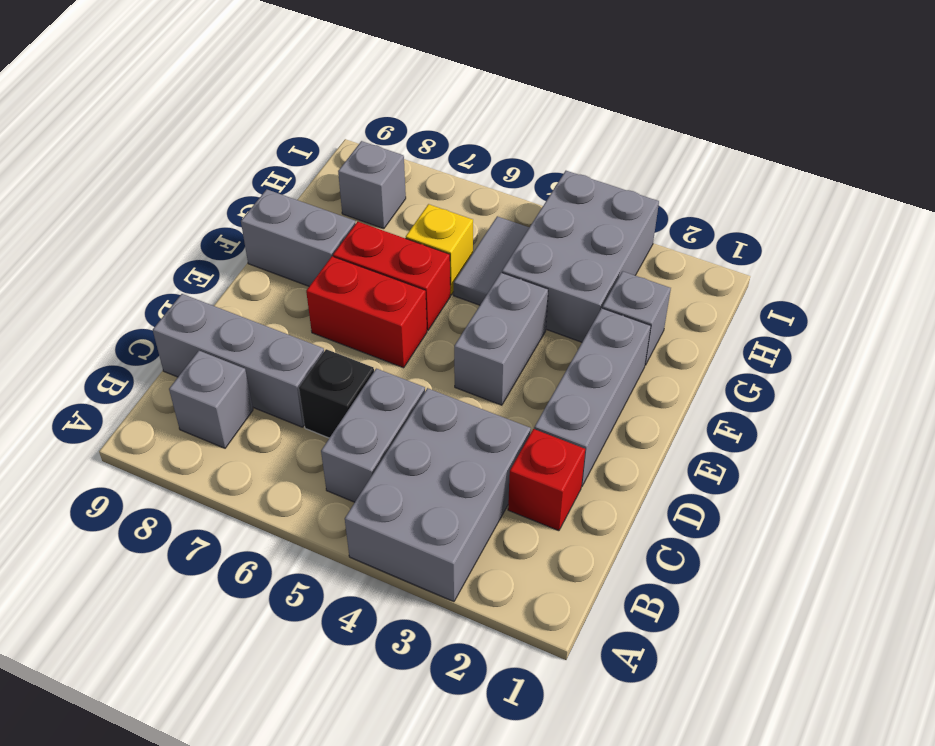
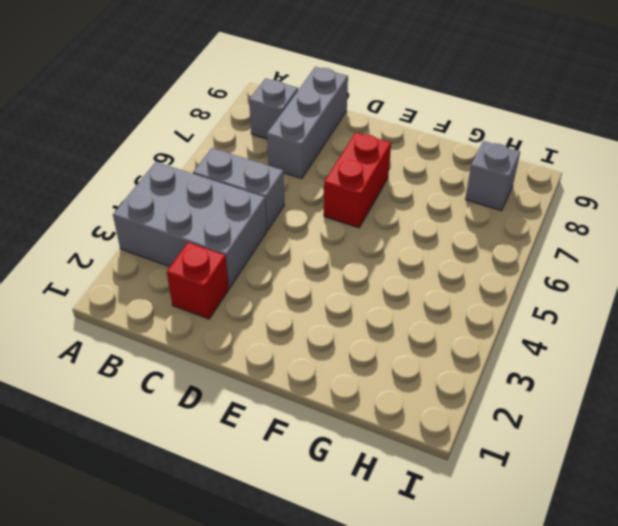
none -> black brick C6 level 1
none -> grey brick D2:F2 level 1
none -> grey brick E4:F4 level 1

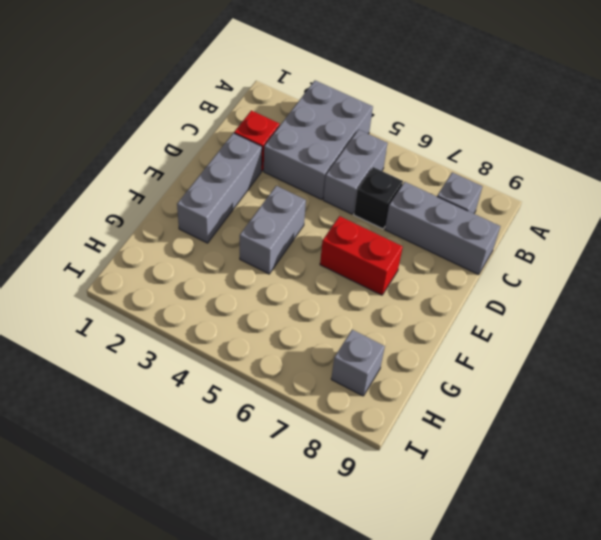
none -> red brick F6:F7 level 1
none -> grey brick F8:F9 level 1
none -> grey brick G2 level 1

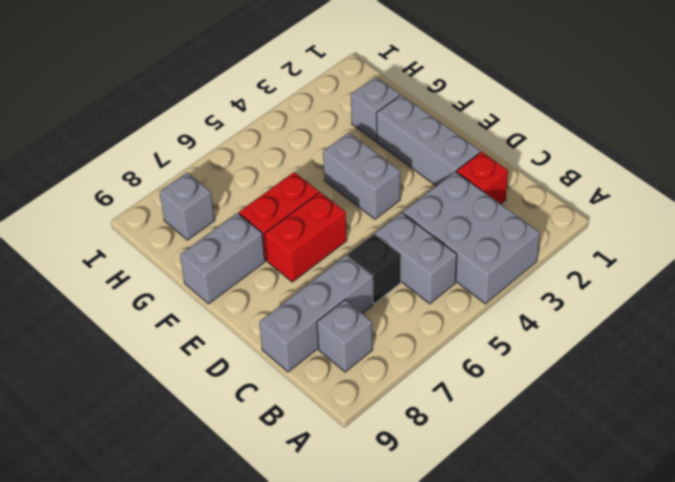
none -> grey brick G3:I4 level 1
none -> grey tile G5:H5 level 1
none -> yellow brick G6 level 1

